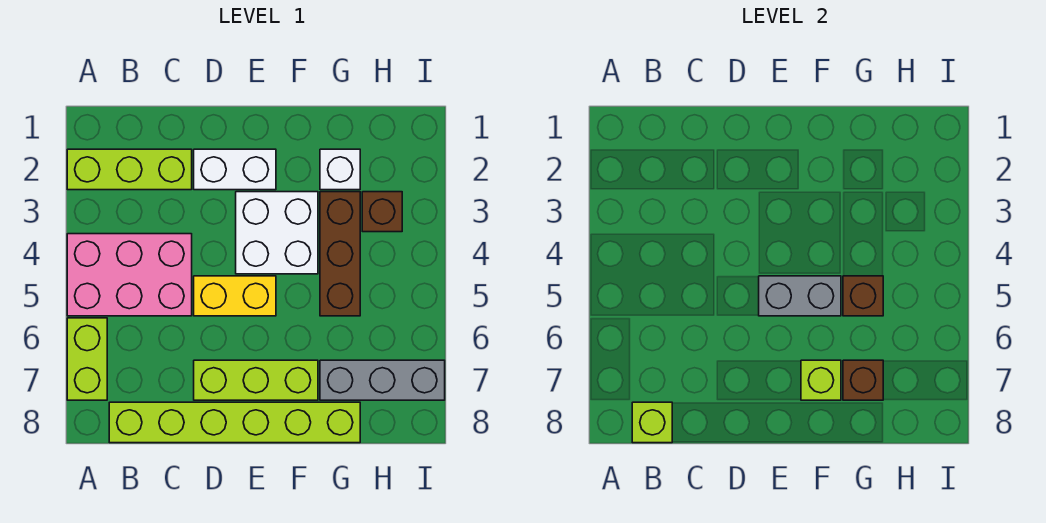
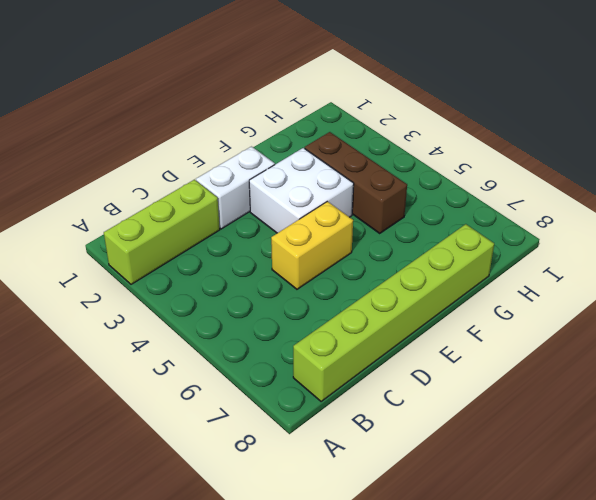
none -> pink brick A4:C5 level 1
none -> lime brick A6:A7 level 1
none -> lime brick D7:F7 level 1

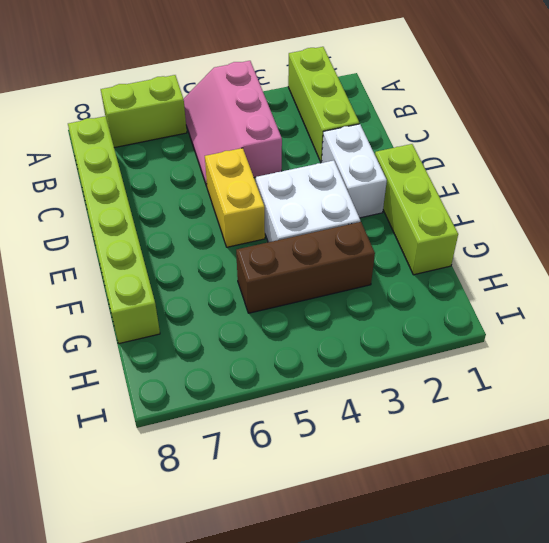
pink slope A4:C5 level 1 top 4 -> pink brick A4:C5 level 1
lime brick E1:G1 level 1 -> lime brick D7:F7 level 1
none -> white brick G2 level 1
none -> grey brick G7:I7 level 1
none -> brown brick H3 level 1

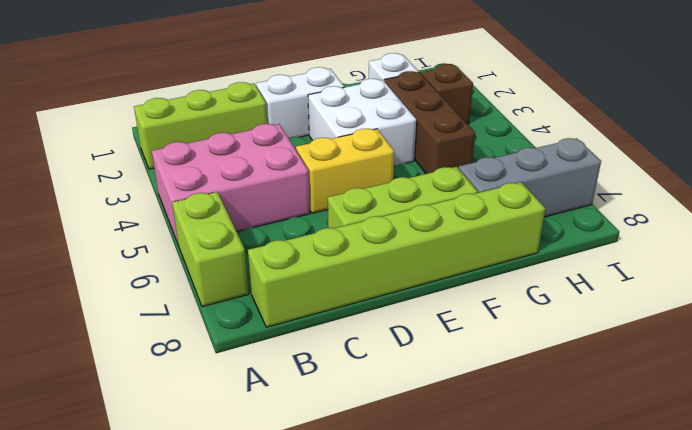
none -> lime brick B8 level 2
none -> grey brick E5:F5 level 2
none -> lime brick F7 level 2

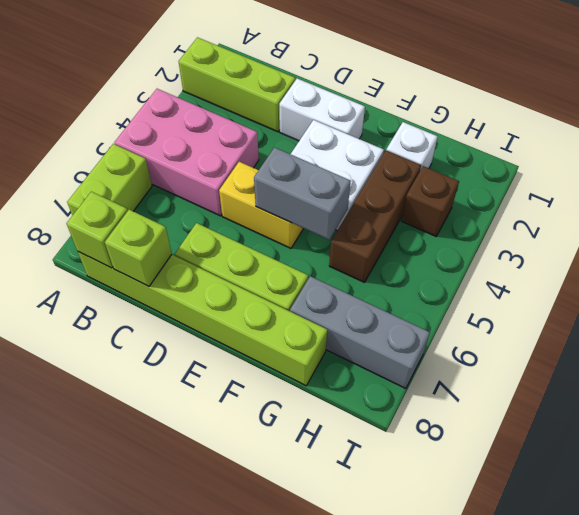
lime brick C8 level 2 -> lime brick F7 level 2
none -> brown brick G5 level 2
none -> brown brick G7 level 2

